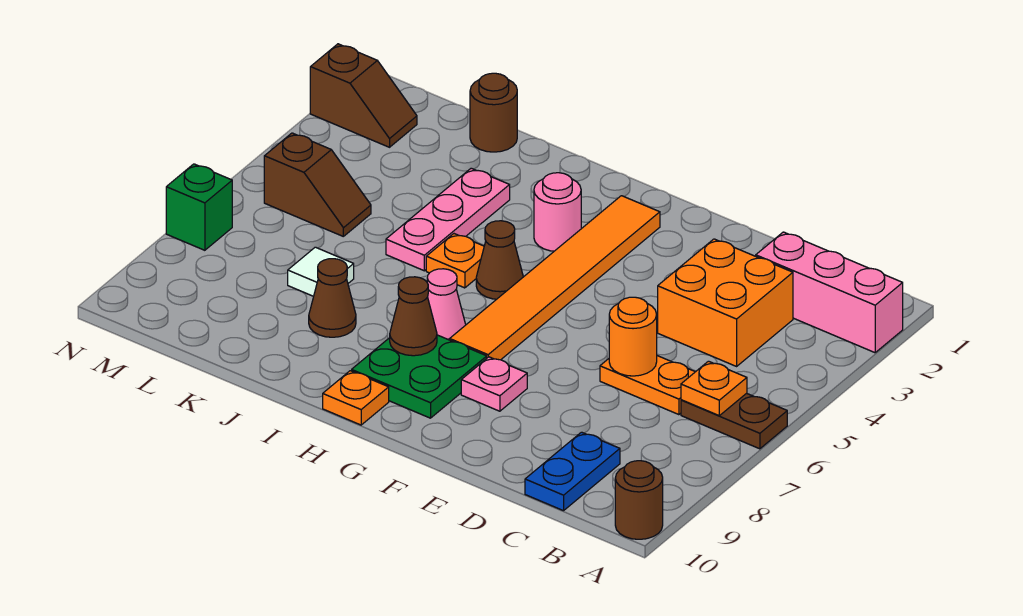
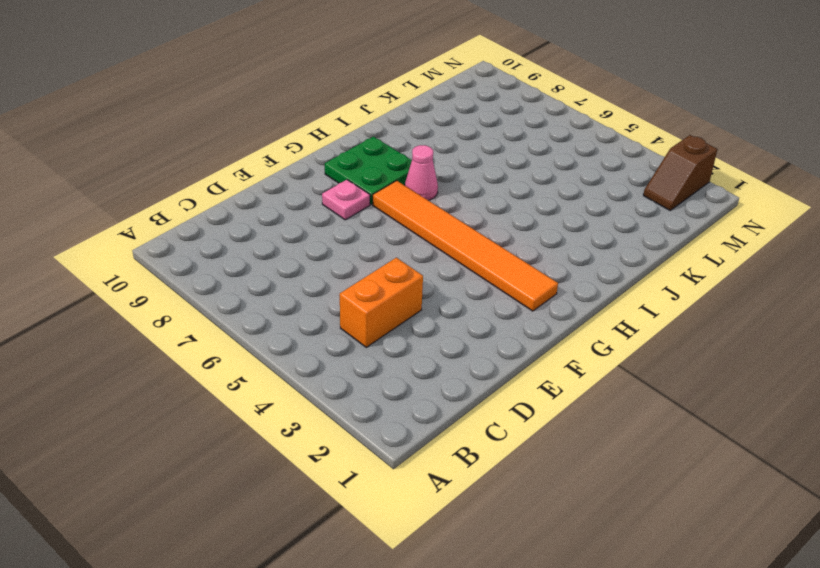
orange brick C4:D4 level 1 -> orange brick C3:D4 level 1
none -> pink brick A2:C2 level 1
none -> brown plate A6:B6 level 1
none -> brown round brick A10 level 1

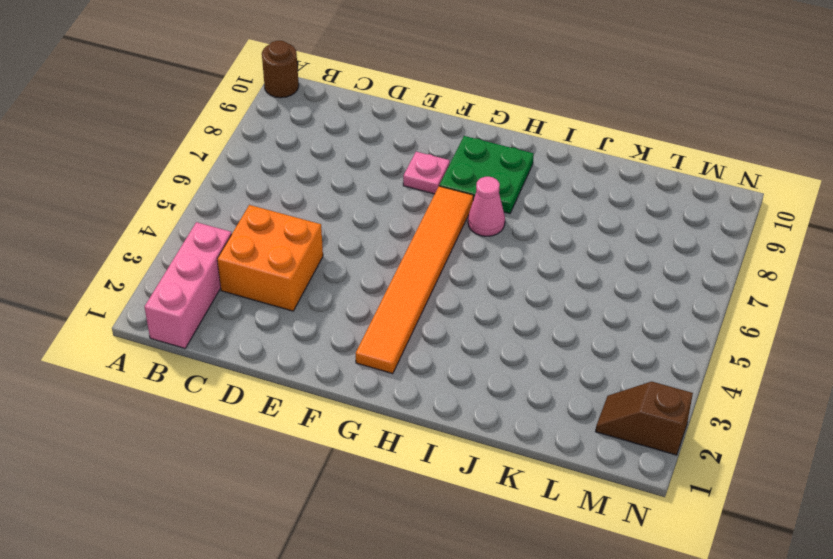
pink brick B1:B3 level 1 -> pink brick A2:C2 level 1
none -> brown plate A6:B6 level 1
none -> orange plate C6:D6 level 1
none -> blue plate C9:C10 level 1

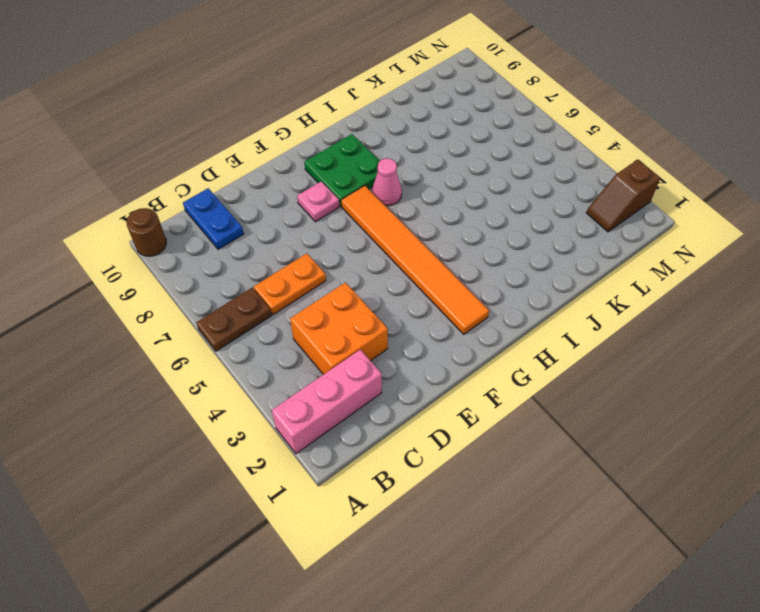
none -> pink round brick H3 level 1
none -> brown cone H5 level 1
none -> orange plate H10 level 1

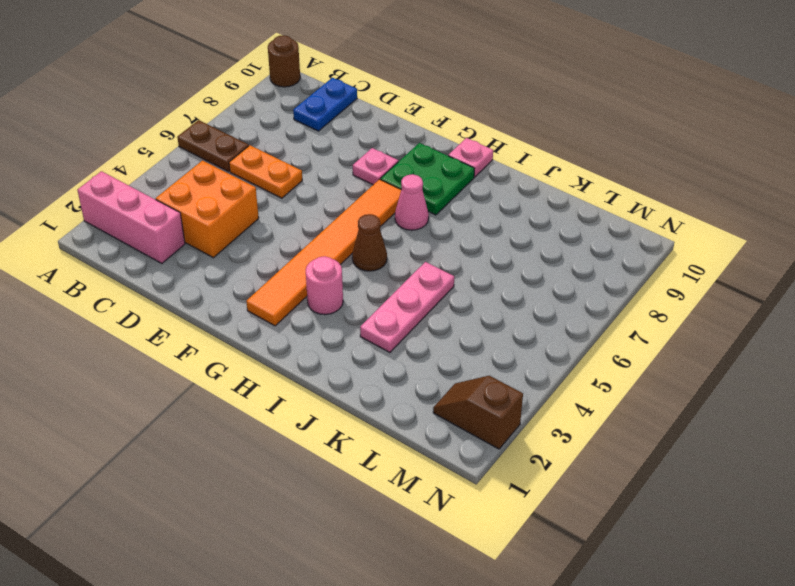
pink plate H10 level 1 -> orange plate H10 level 1
none -> orange plate I5 level 1
none -> brown cone J8 level 1
none -> brown round brick K1 level 1

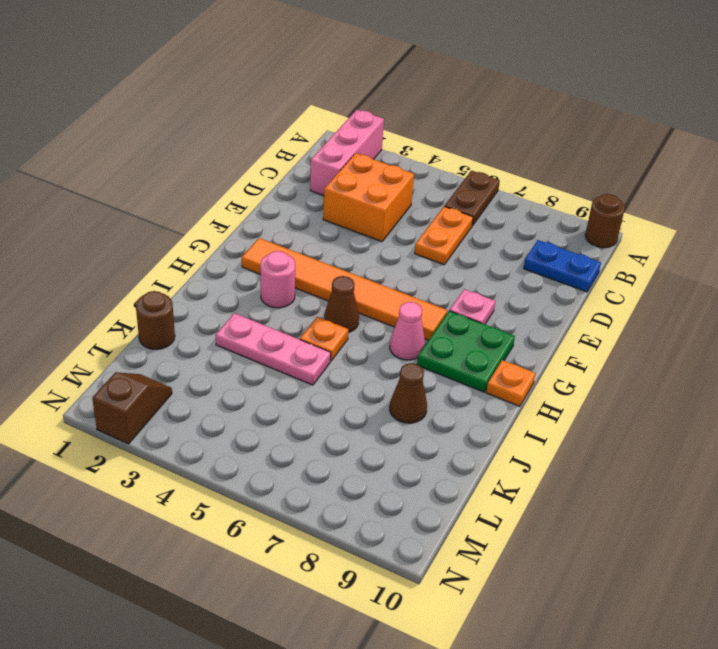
none -> white tile K7 level 1
none -> brown slope L5:M5 level 1 top M
none -> green brick N7 level 1

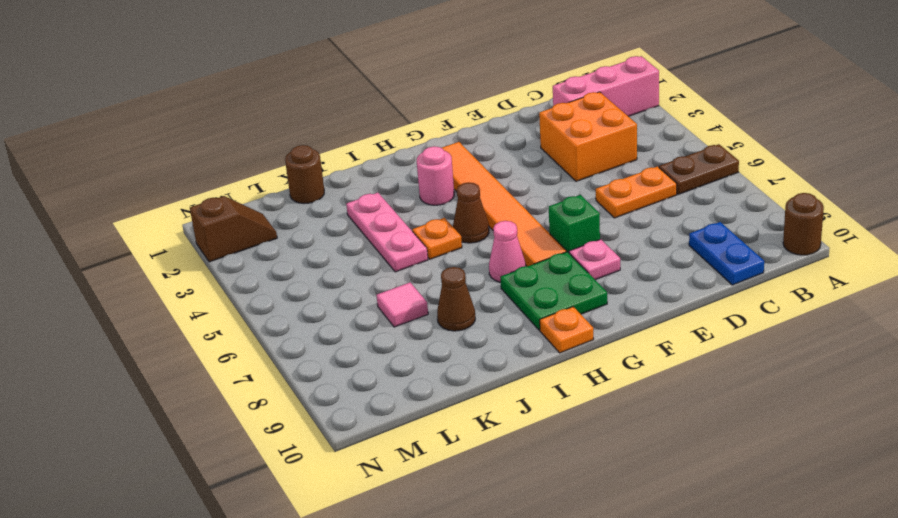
green brick F7 level 1 -> green brick N7 level 1
pink tile K7 level 1 -> white tile K7 level 1
none -> brown slope L5:M5 level 1 top M
none -> orange plate B6 level 2
none -> orange round brick D6 level 2

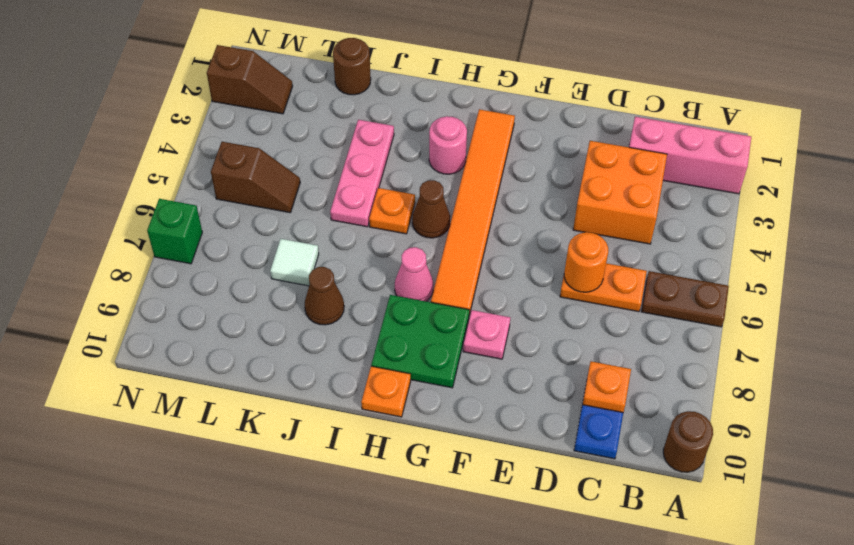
orange plate C9 level 2 -> orange plate B6 level 2
none -> brown cone H8 level 2

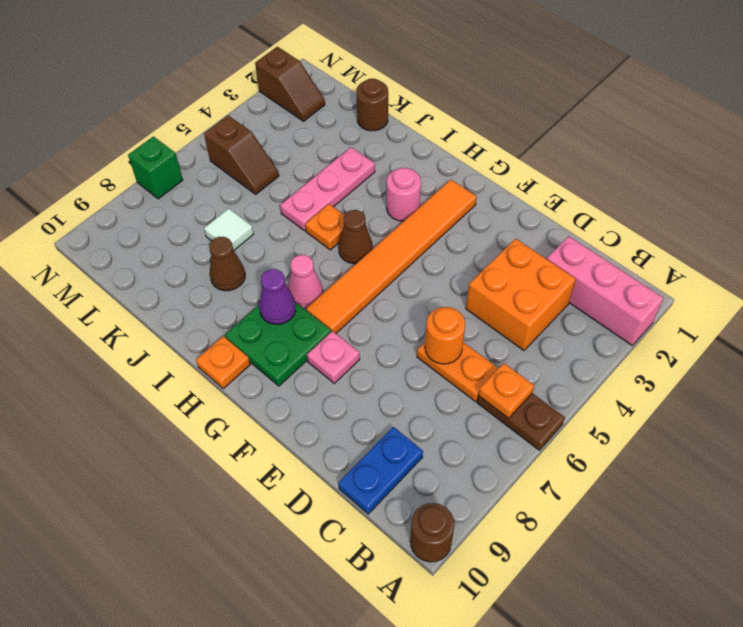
purple cone H8 level 2 -> brown cone H8 level 2

